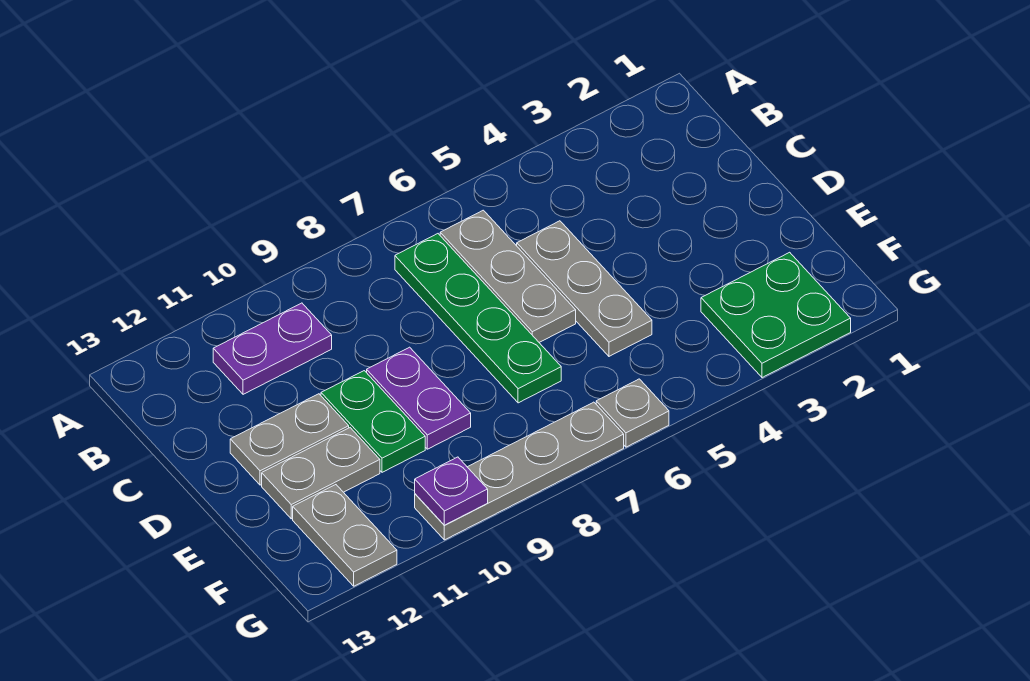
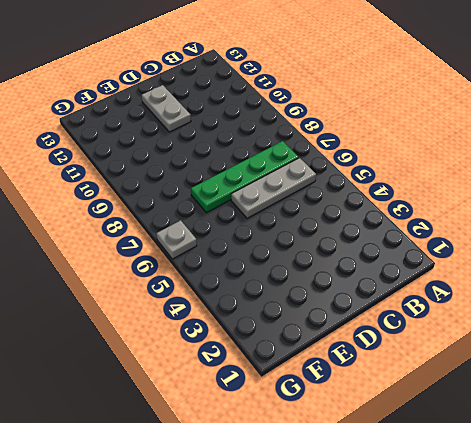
none -> purple plate B10:B11 level 1
none -> grey plate C5:E5 level 1
none -> purple plate D9:E9 level 1

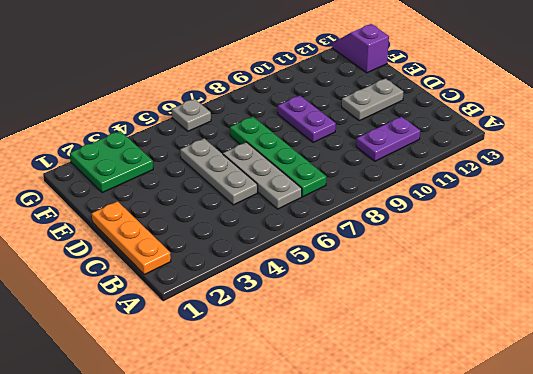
orange plate B1:D1 level 1 -> none
purple slope F13:G13 level 1 top F -> none
none -> green plate D10:E10 level 1
none -> grey plate E11:E12 level 1
none -> grey plate F12:G12 level 1

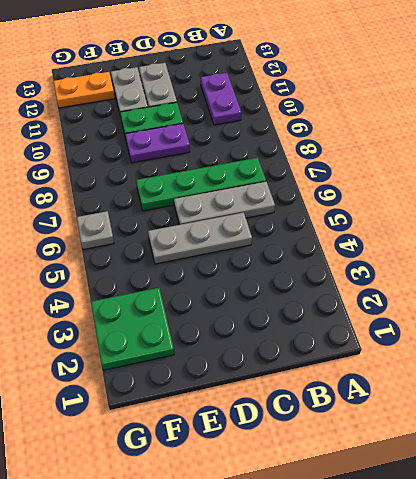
orange plate F12:G12 level 1 -> grey plate F12:G12 level 1
none -> grey plate G7:G10 level 1
none -> purple plate G10 level 2

